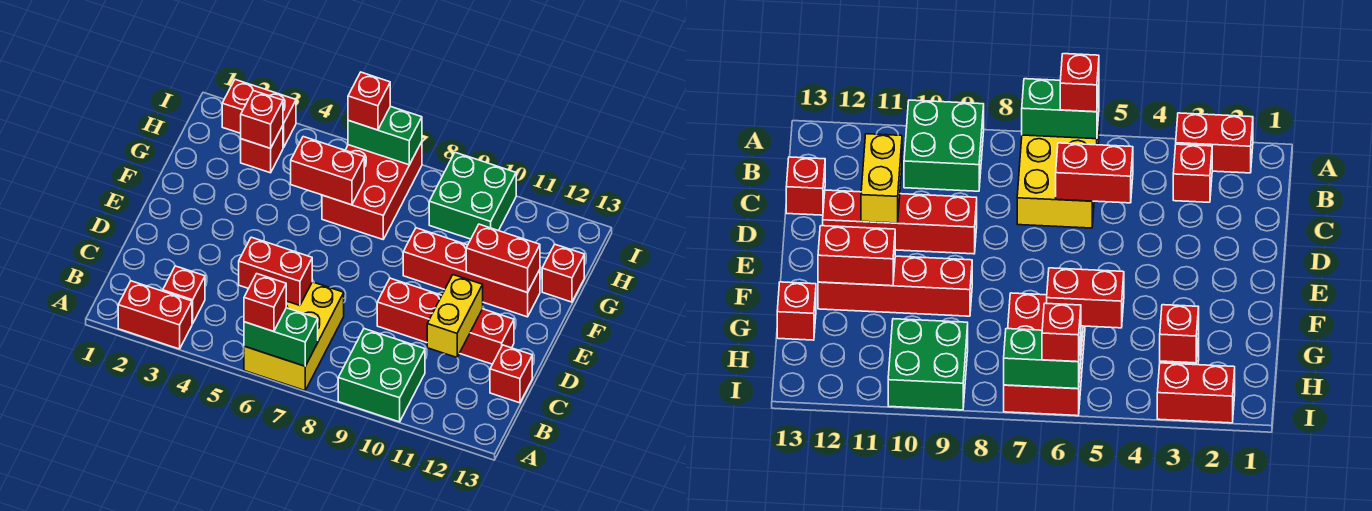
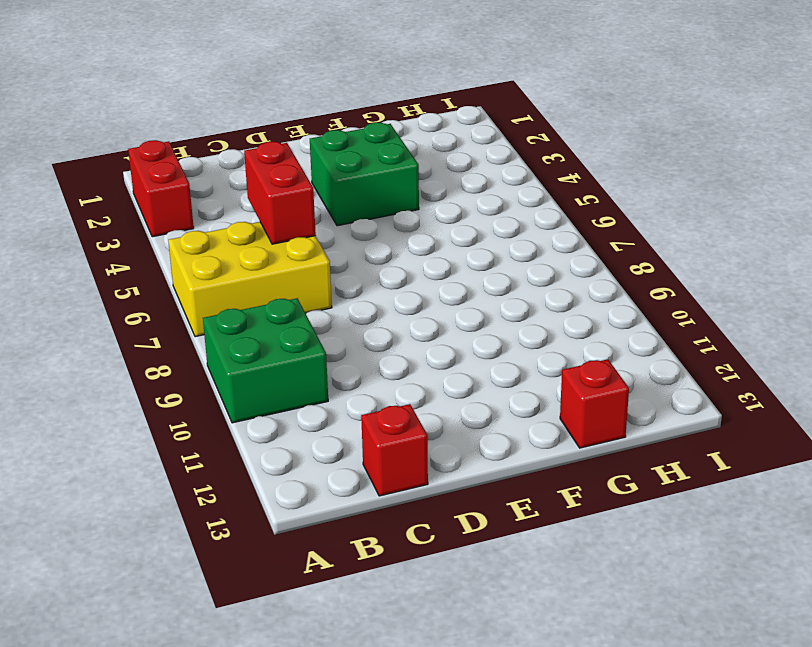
green brick E3:F4 level 1 -> green brick H9:I10 level 1
none -> red brick B3 level 1
none -> red brick D9:D12 level 1
none -> red brick F9:F12 level 1

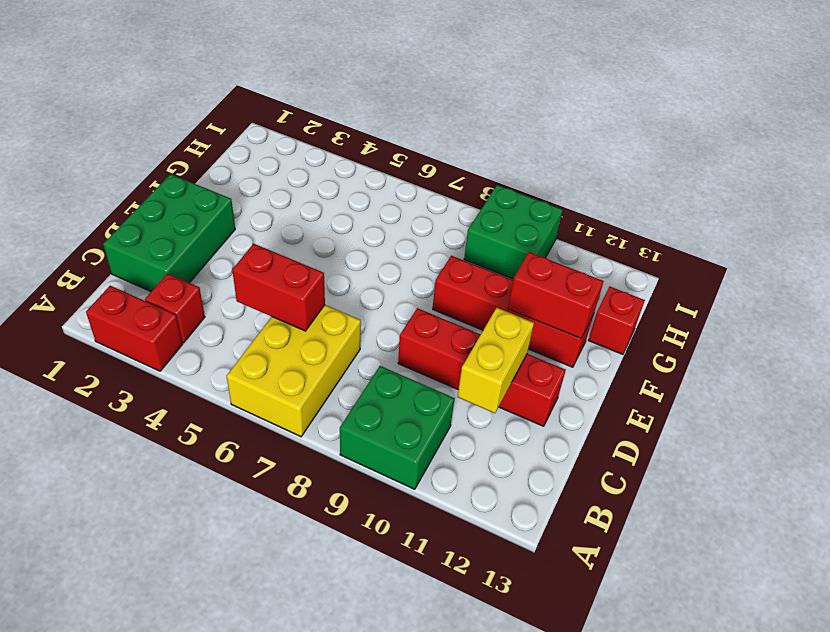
green brick C1:E2 level 1 -> none
none -> red brick C13 level 1
none -> red brick G6:I7 level 1
none -> red brick H3 level 1

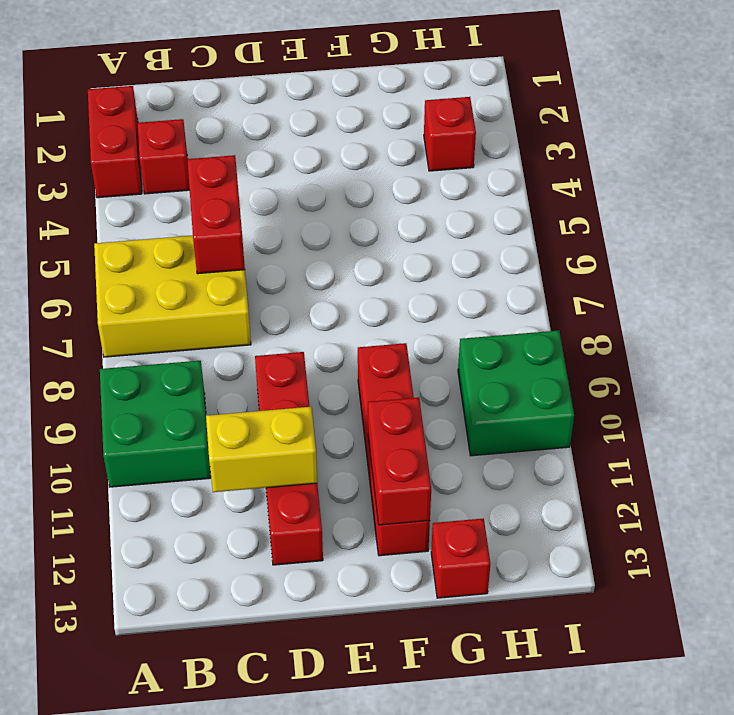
none -> red brick C13 level 1
none -> red brick G6:I7 level 1
none -> red brick I2:I3 level 1

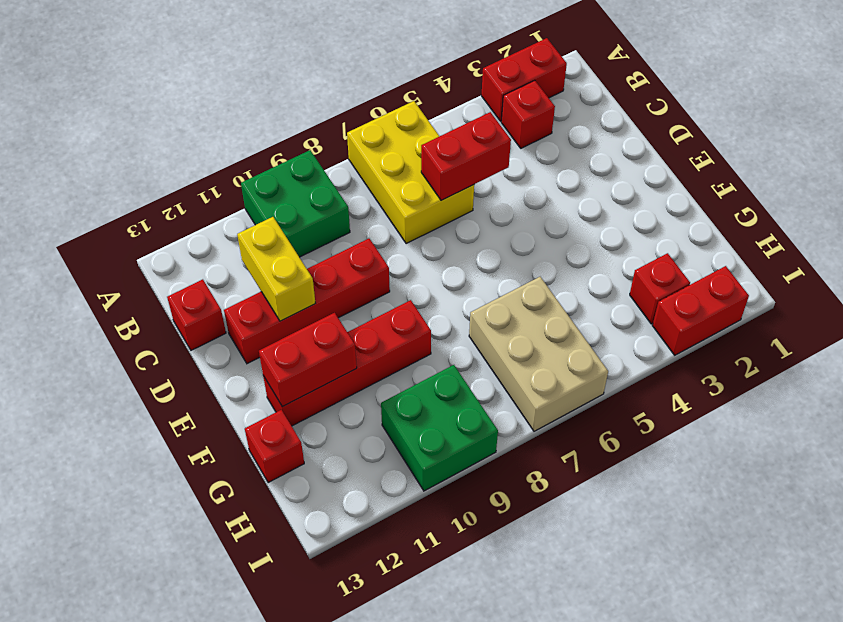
tan brick G6:I7 level 1 -> red brick G6:I7 level 1
none -> green brick A6:A7 level 2
none -> red brick G5:G6 level 2
none -> red brick H3 level 2

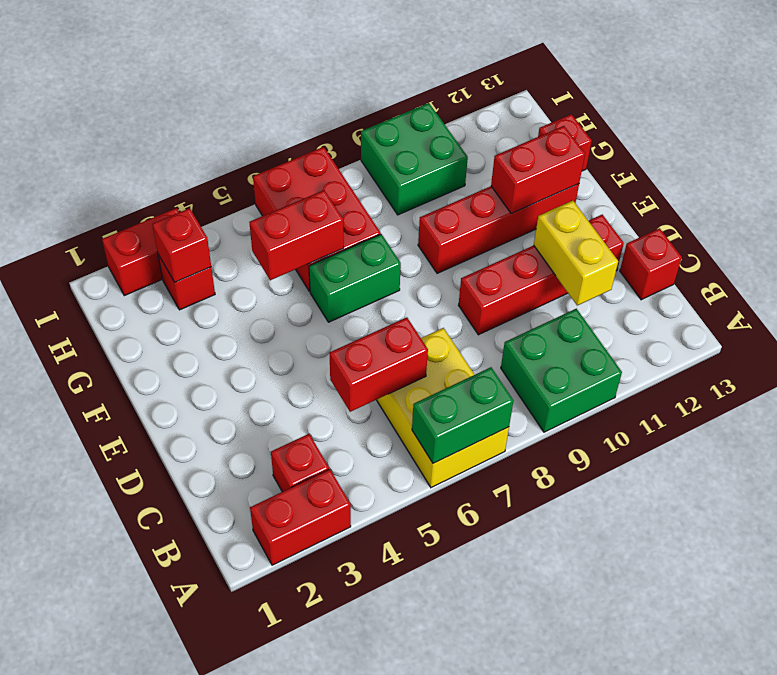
green brick F6:F7 level 1 -> green brick I6:I7 level 2
none -> red brick A6 level 3
none -> red brick I6 level 3

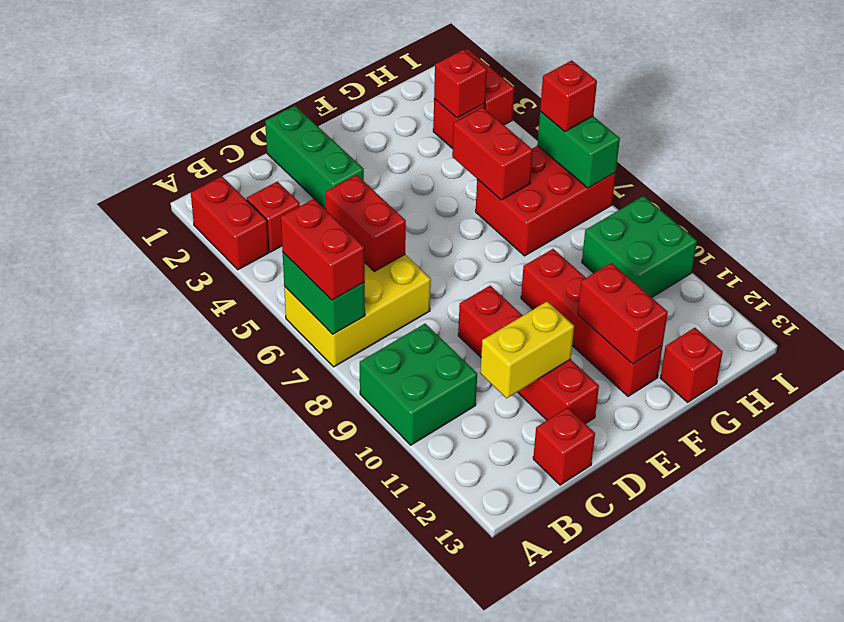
red brick A6:A7 level 3 -> red brick A6 level 3
green brick D1:D3 level 1 -> none

